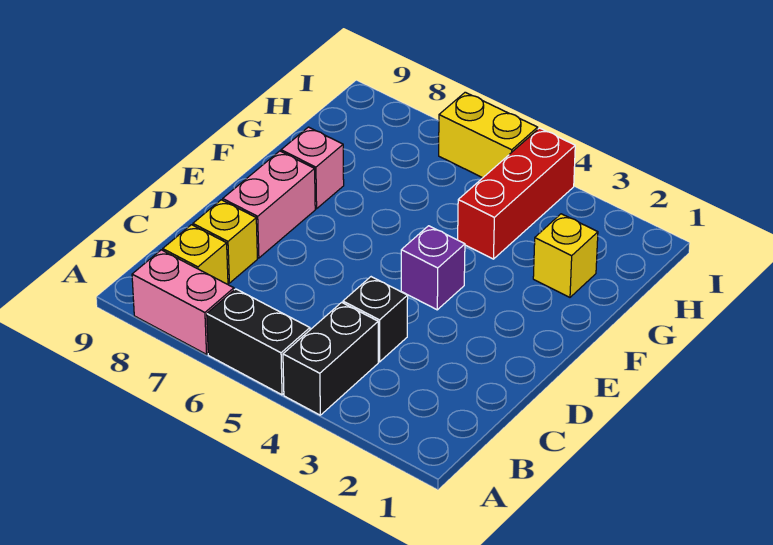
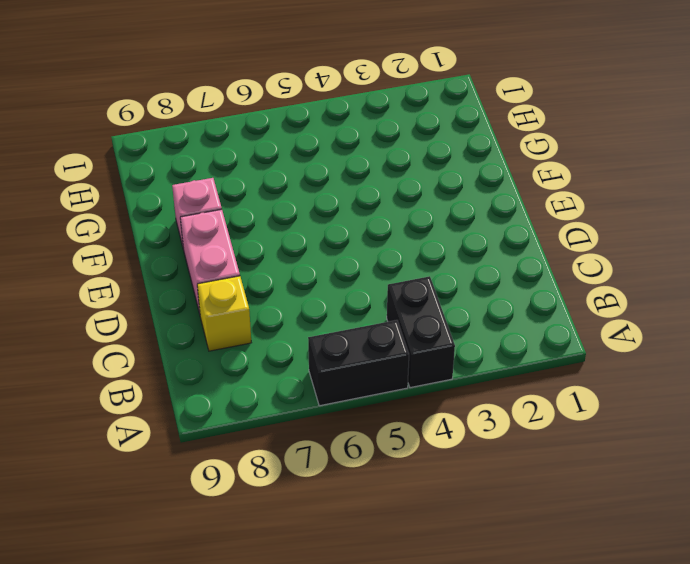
none -> pink brick A7:A8 level 1
none -> yellow brick B8 level 1
none -> black brick C4 level 1

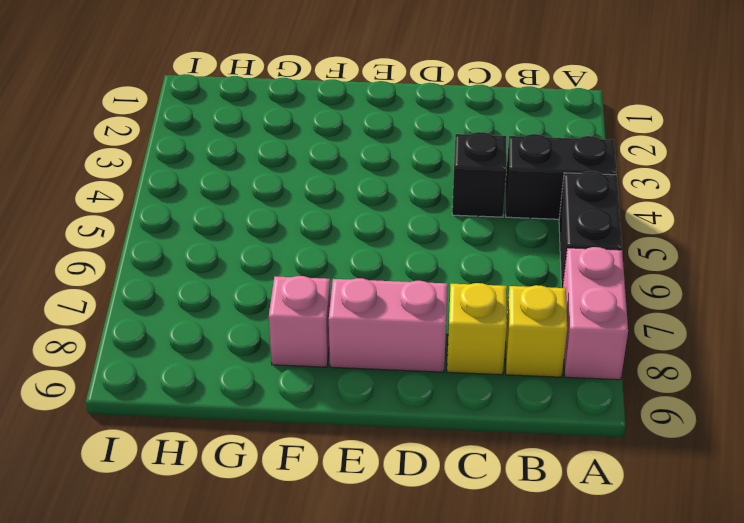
none -> purple brick E4 level 1
none -> yellow brick G2 level 1
none -> red brick G4:I4 level 1

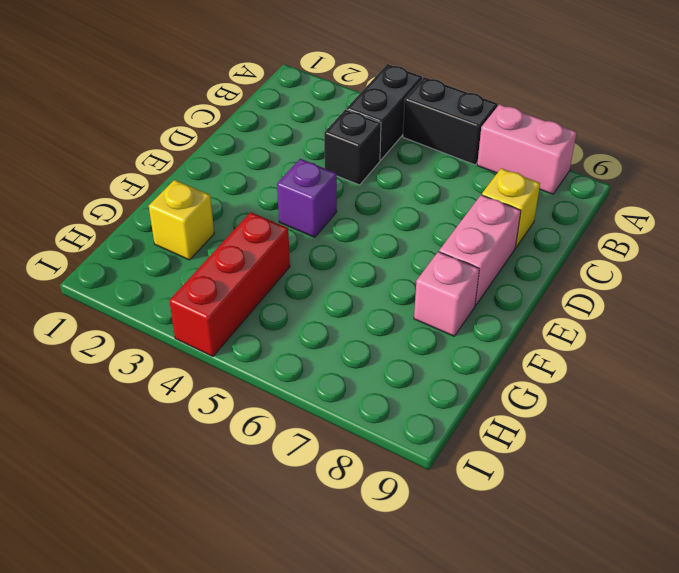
none -> yellow brick B8 level 1
none -> yellow brick I5:I6 level 1

